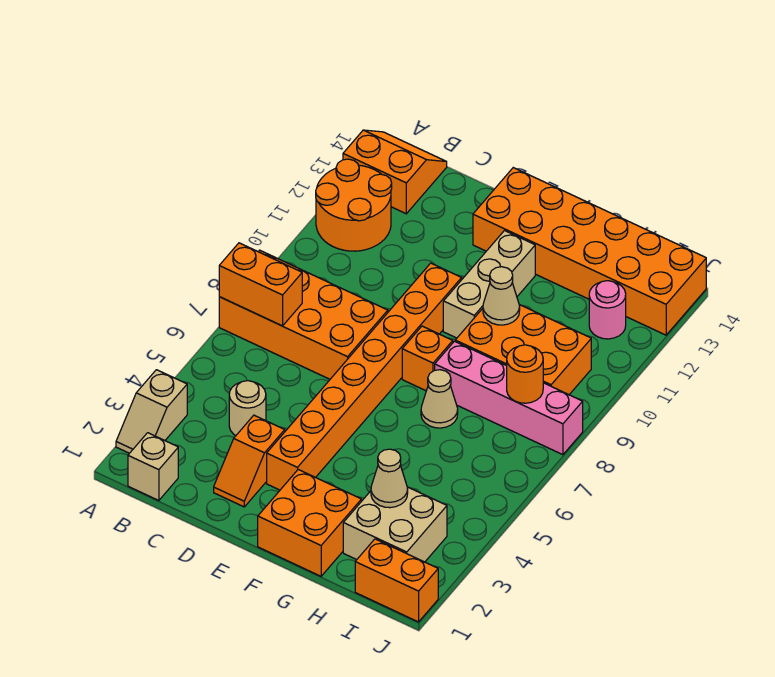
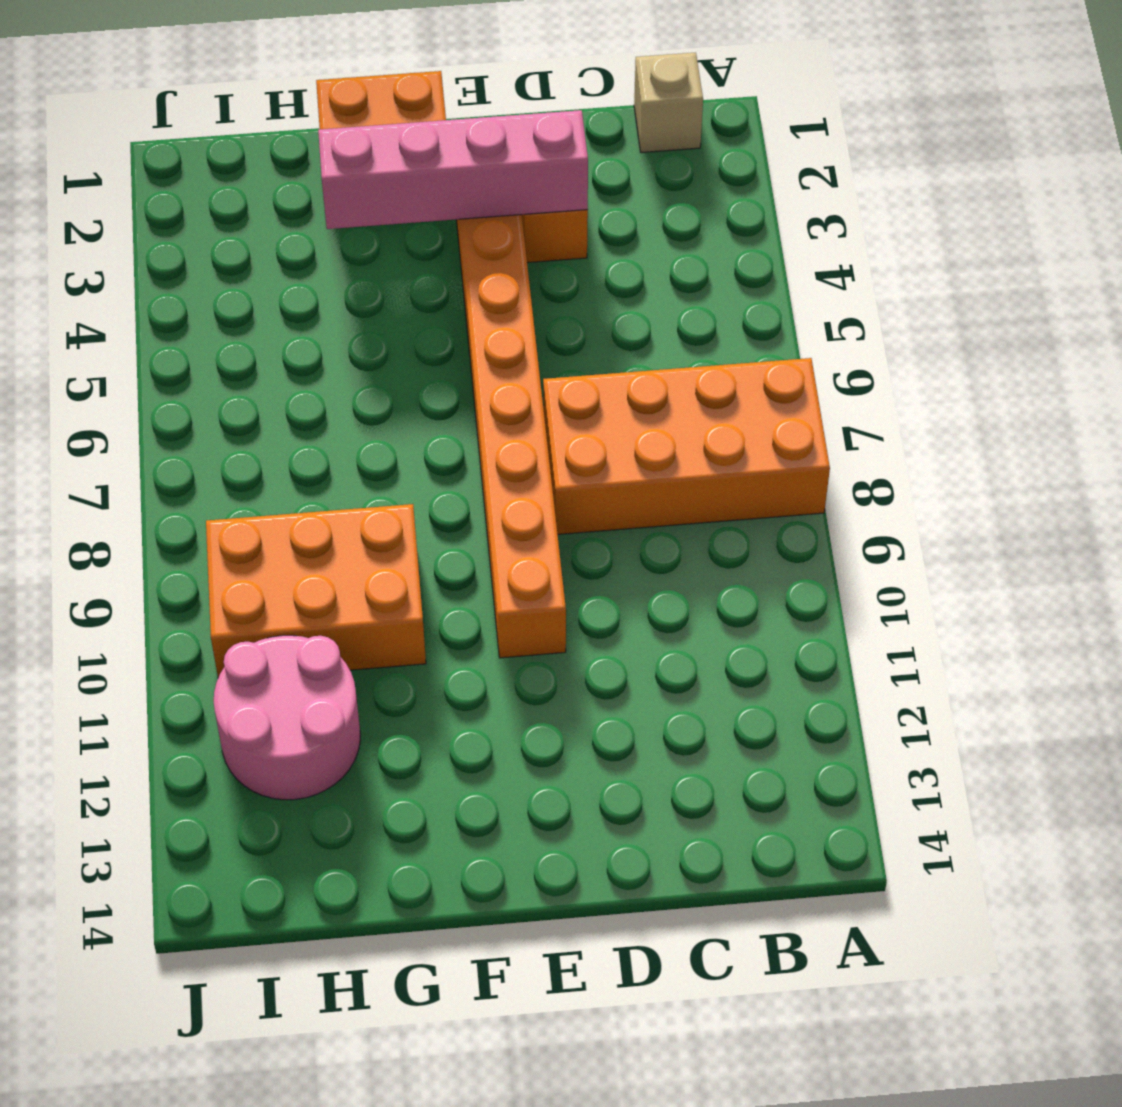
pink brick D3:G3 level 2 -> pink brick G8:J8 level 1
pink round brick H11:I12 level 1 -> pink round brick I12 level 1
none -> tan slope A2:A3 level 1 top 3
none -> orange round brick A11:B12 level 1
none -> orange slope A13:B14 level 1 top 13

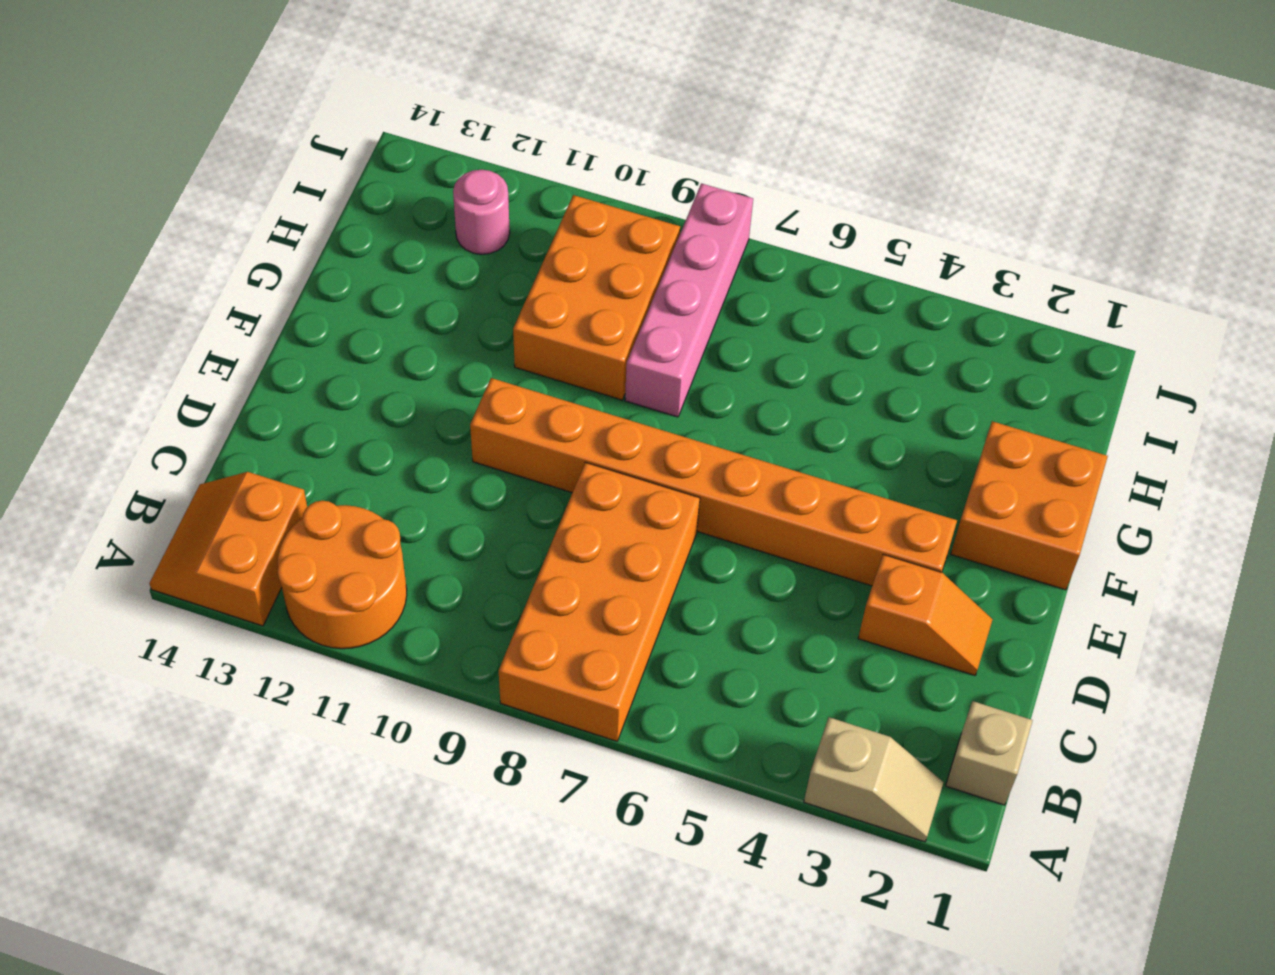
none -> tan round brick C4 level 1
none -> orange brick E13:J14 level 1
none -> orange brick F8 level 1

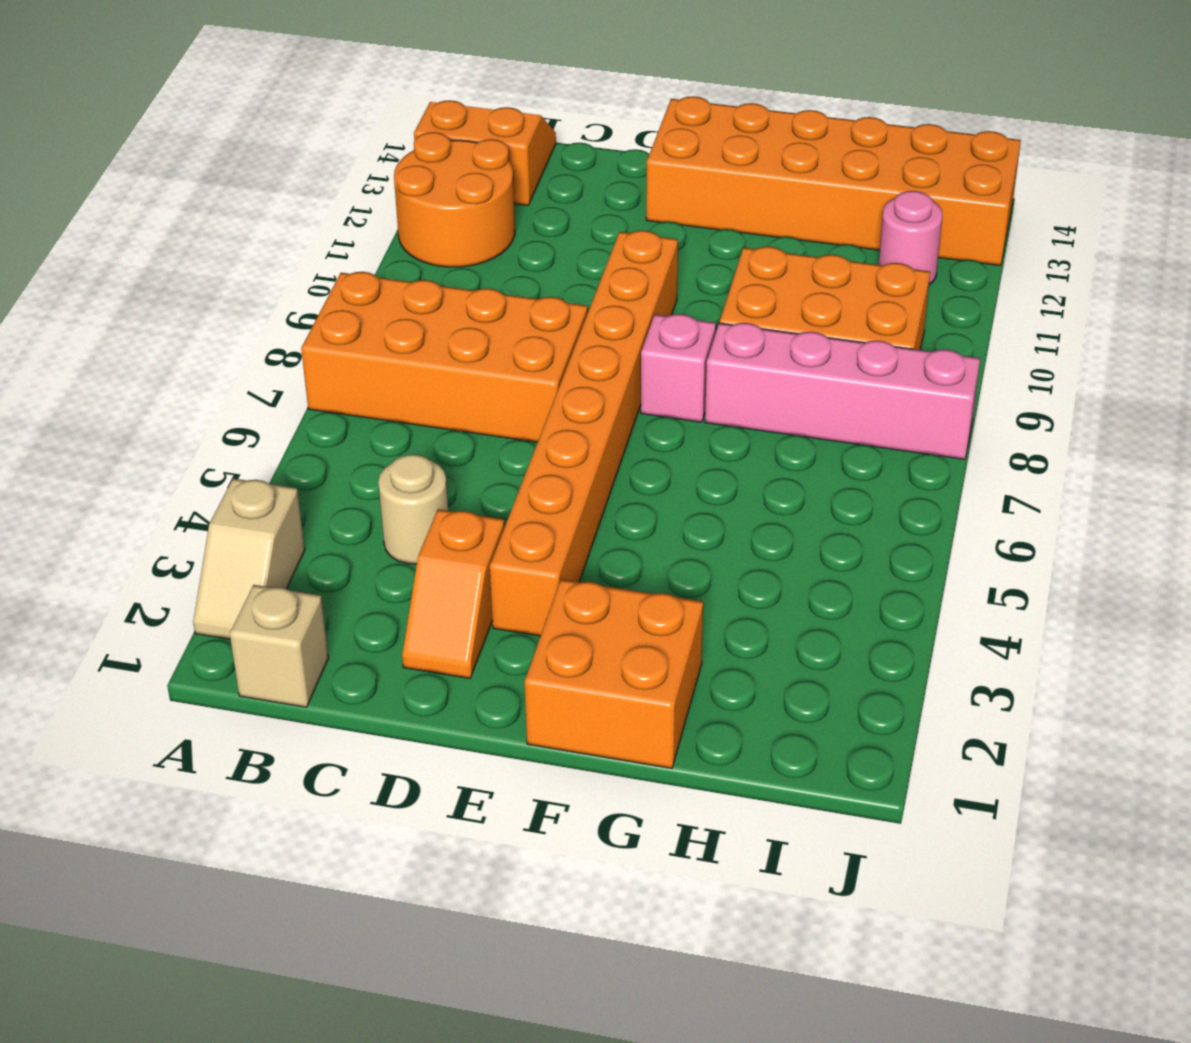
pink brick F8 level 1 -> orange brick F8 level 1
none -> tan brick F10:F12 level 1
none -> tan cone G7 level 1
none -> tan brick H2:I3 level 1

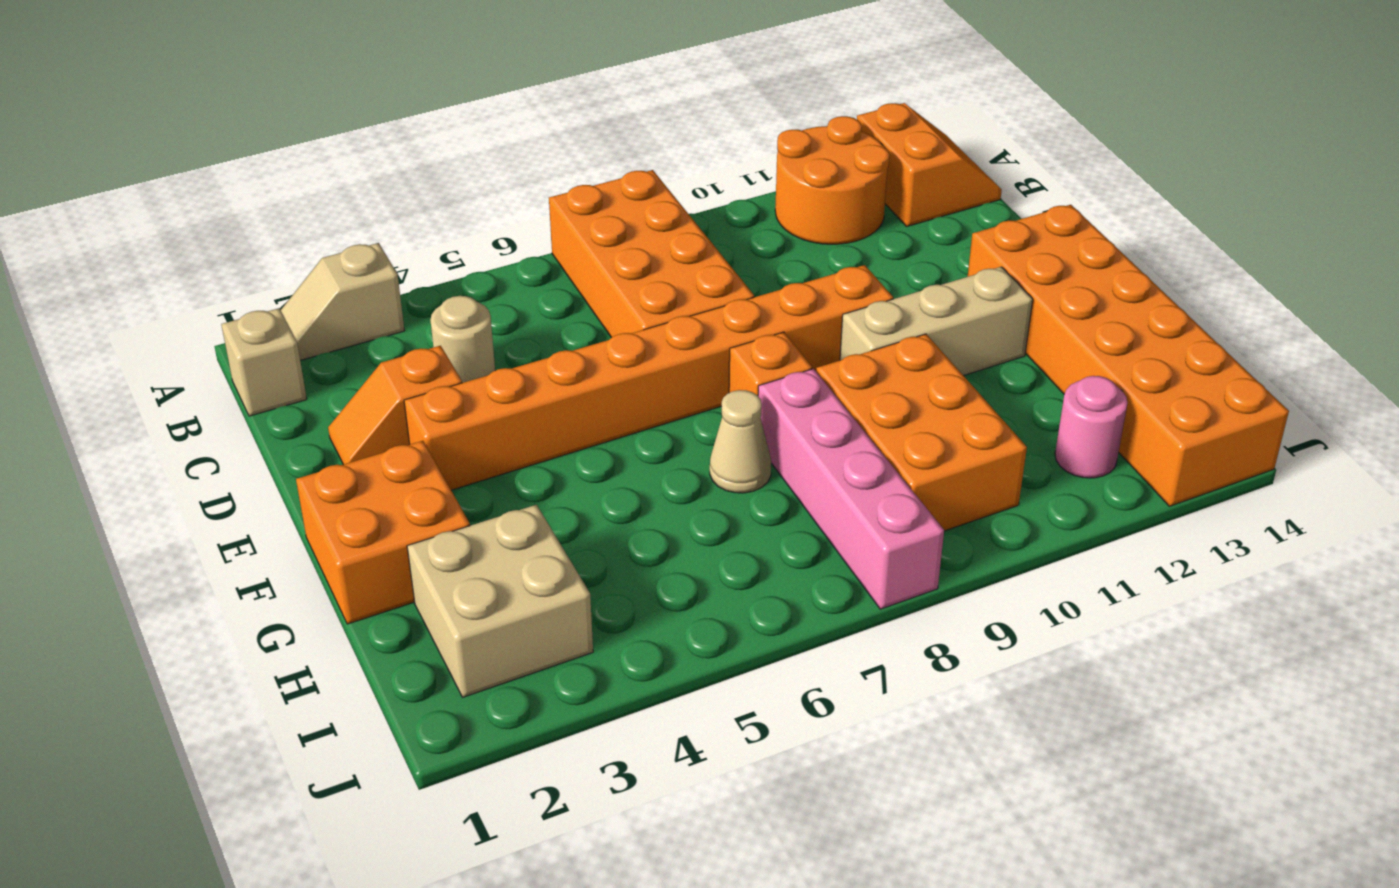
none -> orange brick I1:J1 level 1
none -> orange brick A7:B7 level 2
none -> tan cone G10 level 2

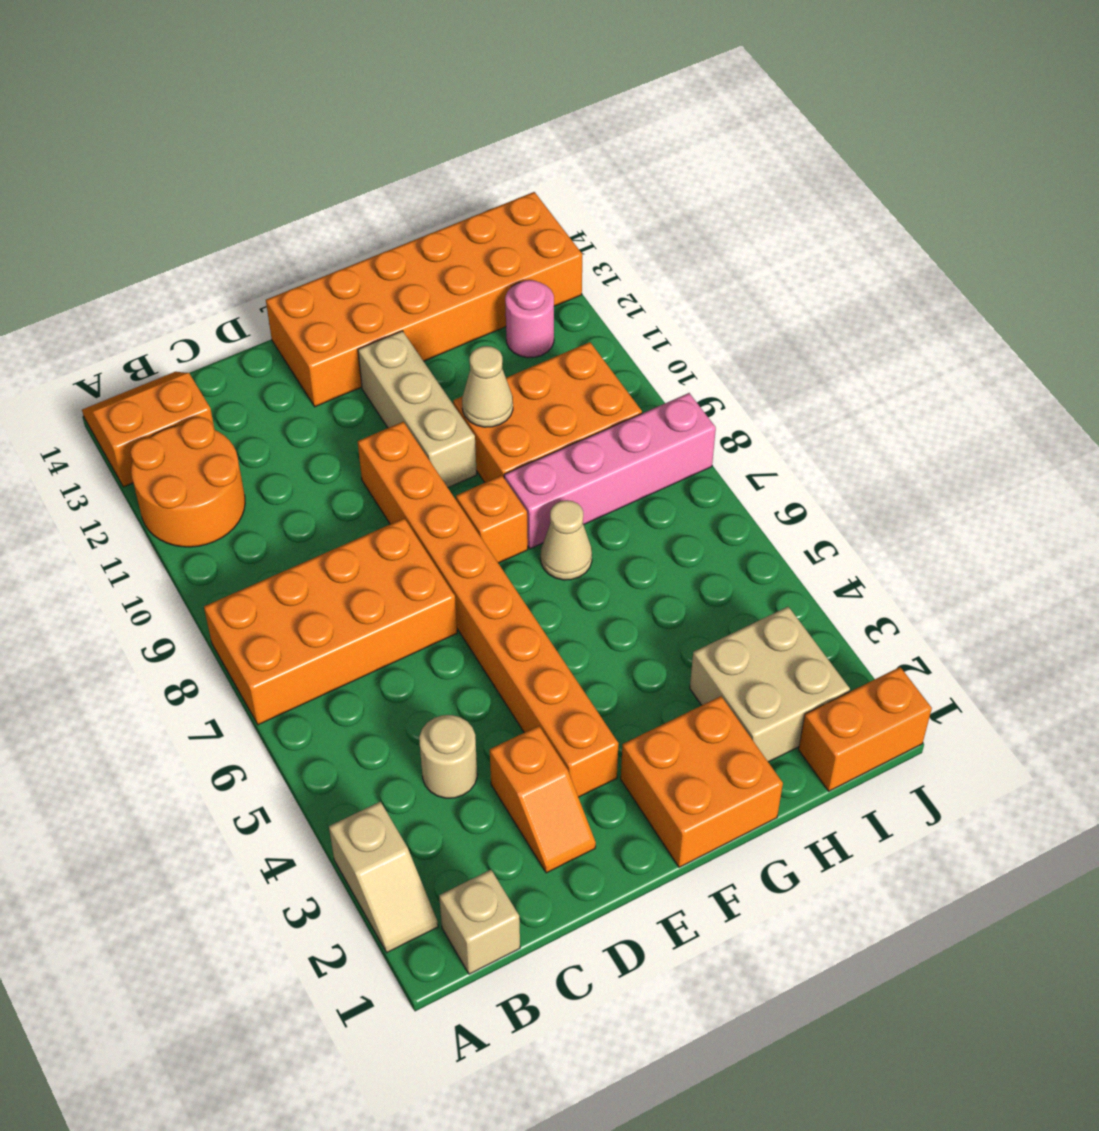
none -> orange brick A7:B7 level 2
none -> tan cone H3 level 2
none -> orange round brick I8 level 2

